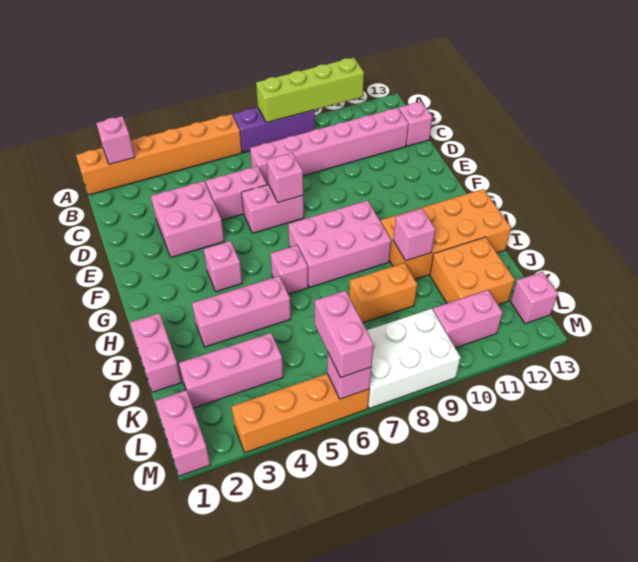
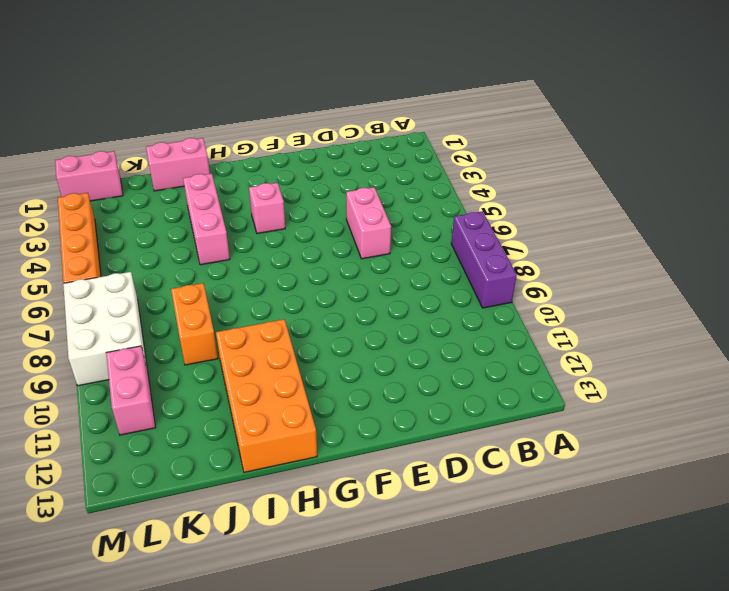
none -> orange brick A1:A6 level 1
none -> pink brick C7:C12 level 1
none -> pink brick C13 level 1

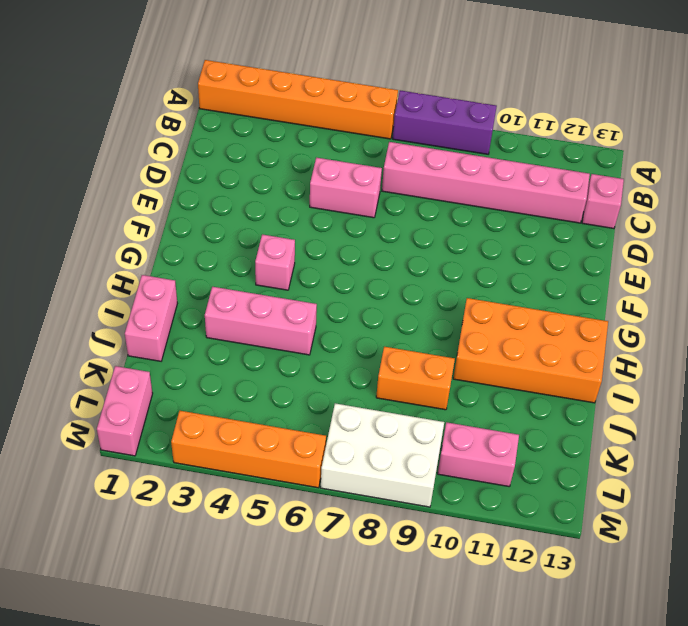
none -> pink brick D3:E4 level 1
none -> pink brick E6:E7 level 1
none -> pink brick G7:H9 level 1

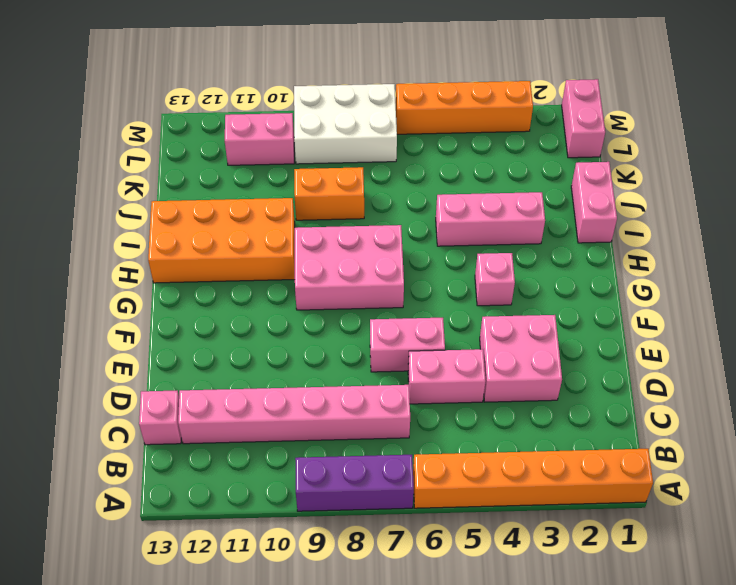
none -> pink brick H6 level 1
none -> orange brick J11:K12 level 1
none -> pink brick K2:K4 level 1

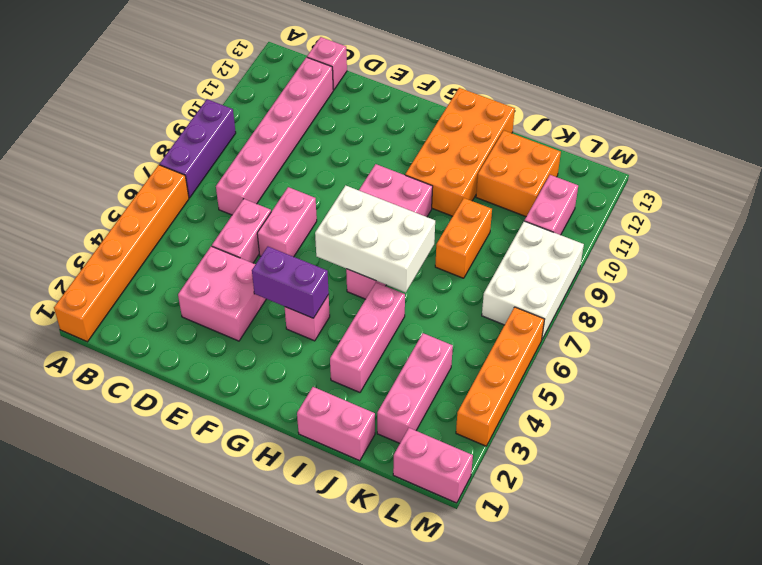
purple brick F4:G4 level 2 -> none
white brick G6:I7 level 2 -> none
none -> pink brick L13 level 1
none -> pink brick A2 level 2
none -> lime brick A8:A11 level 2

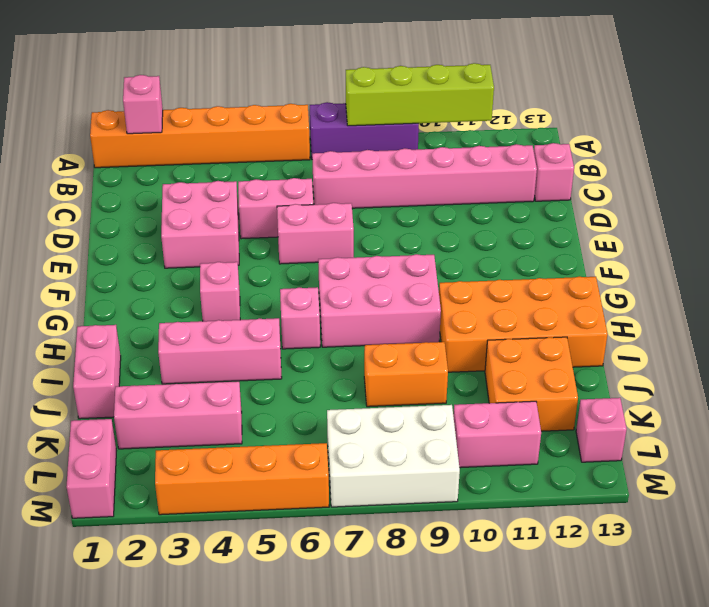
none -> pink brick E7 level 2
none -> pink brick I10 level 2
none -> pink brick M6 level 2

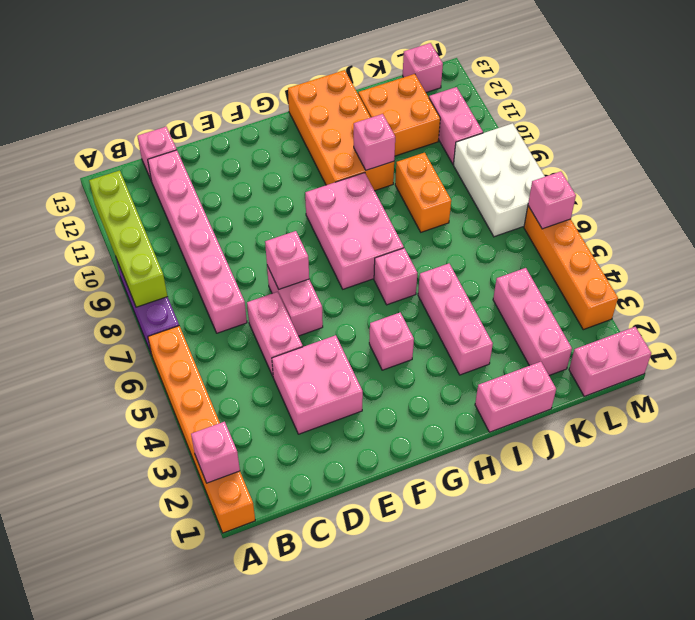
none -> pink brick L6:M6 level 3

